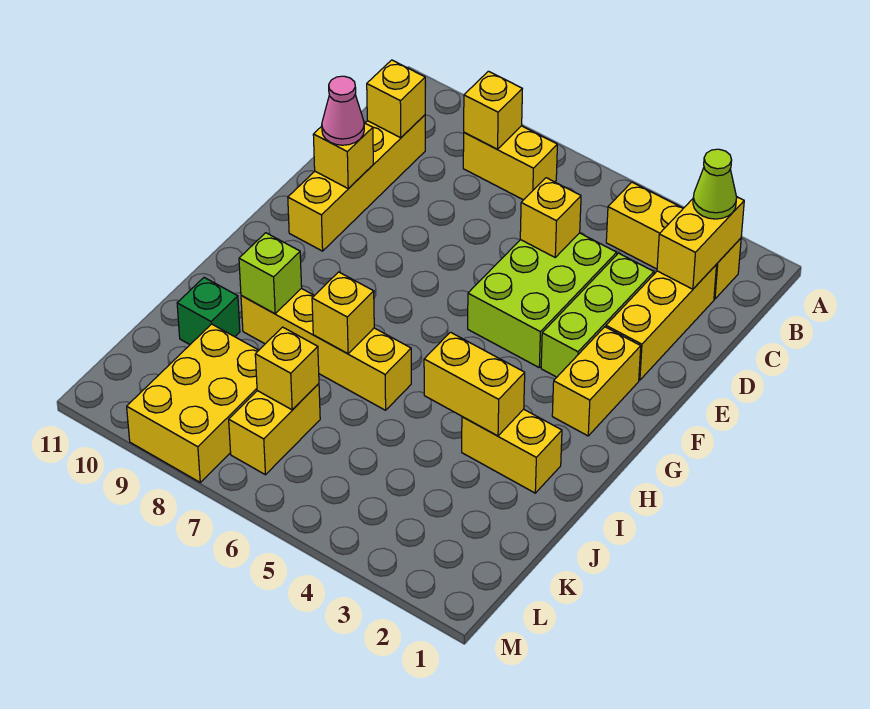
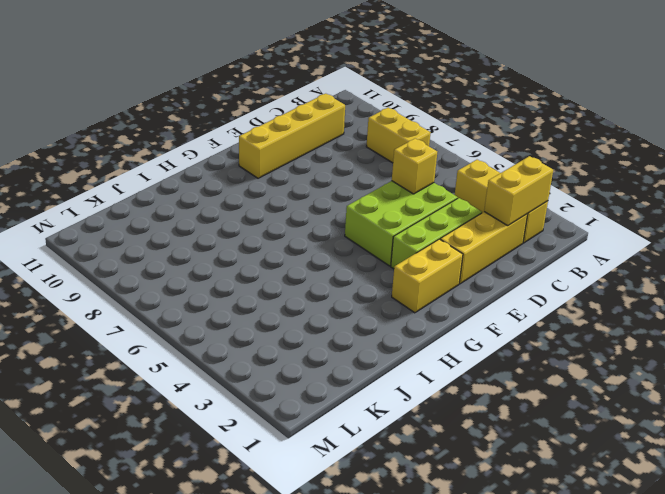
none -> yellow brick I2:I3 level 1
none -> yellow brick I6:I9 level 1
none -> green brick J10 level 1

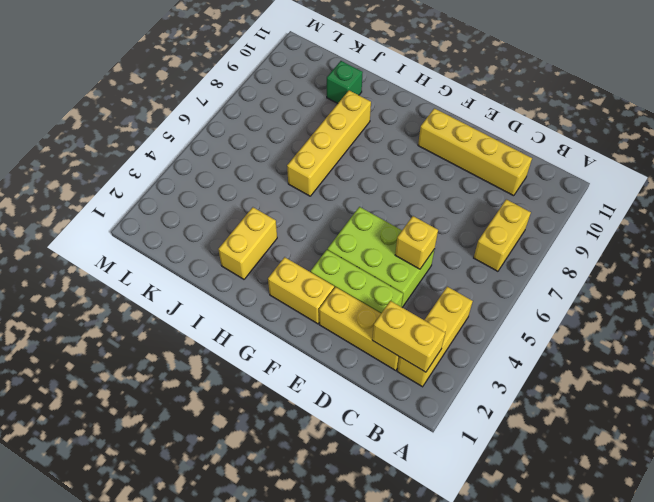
none -> yellow brick K7:L7 level 1
none -> yellow brick K8:M9 level 1
none -> yellow brick B8 level 2

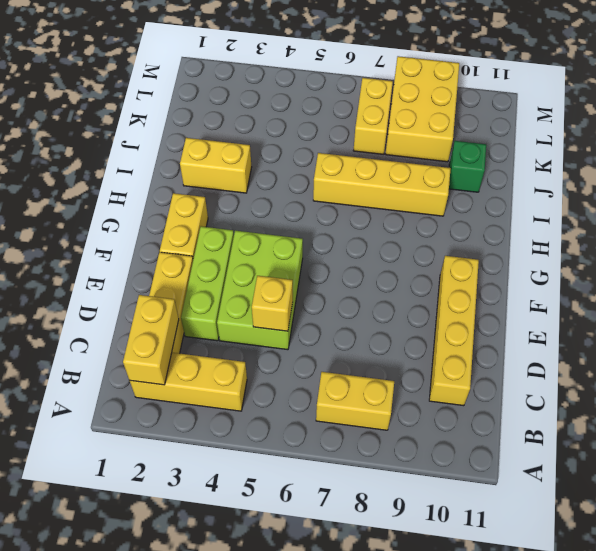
none -> yellow brick B8 level 2
none -> yellow brick C10 level 2
none -> yellow brick E10 level 2

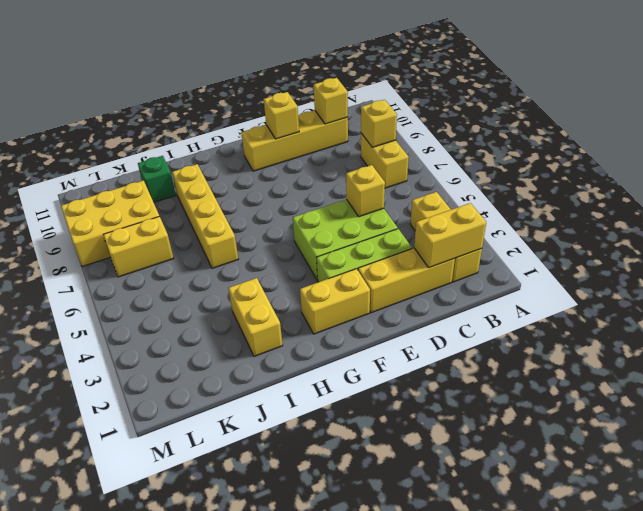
none -> yellow brick I3:I4 level 2
none -> yellow brick I7 level 2
none -> lime brick I9 level 2

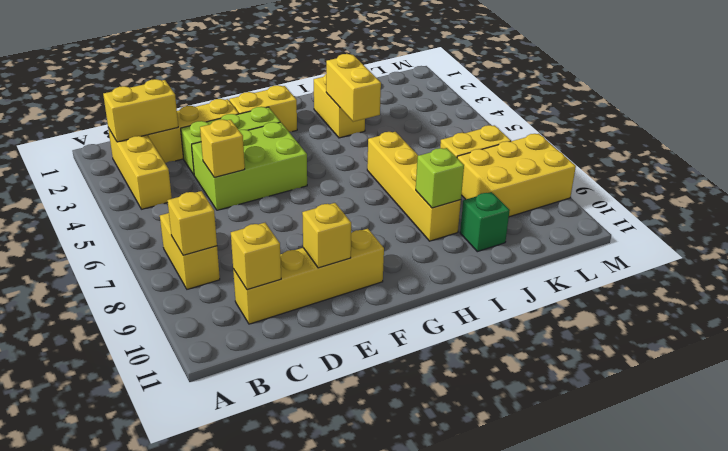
none -> yellow brick I7 level 2
none -> yellow brick K7 level 2
none -> lime cone B2 level 3

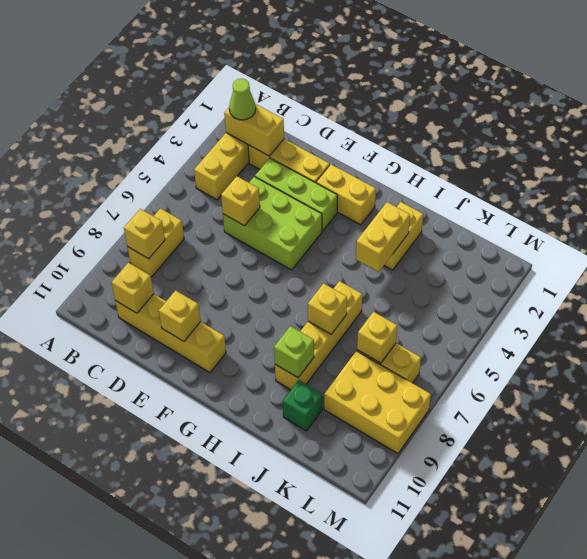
none -> pink cone E10 level 3

